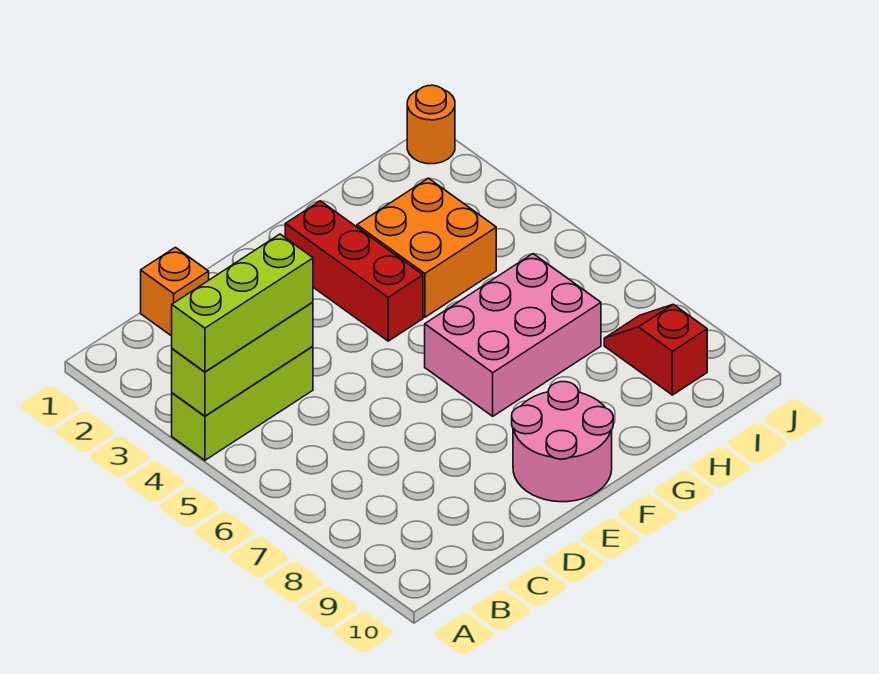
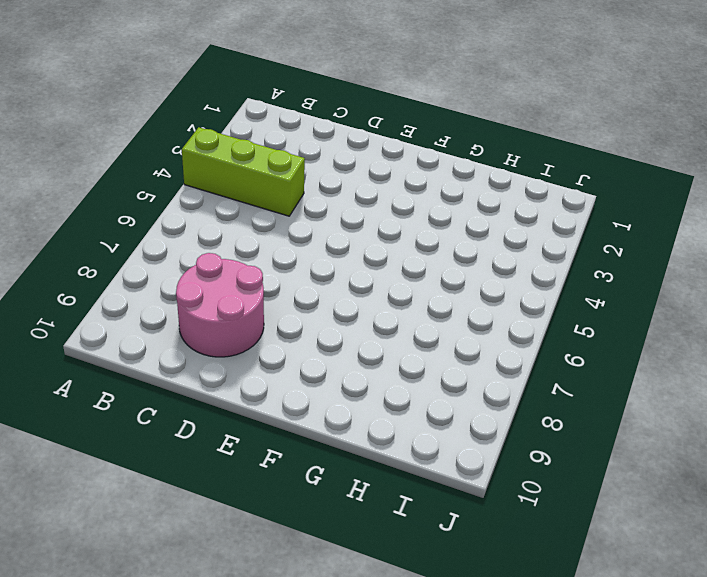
pink round brick C8:D9 level 1 -> pink round brick E9:F10 level 1
none -> orange brick C1 level 1
none -> red brick F2:F4 level 1

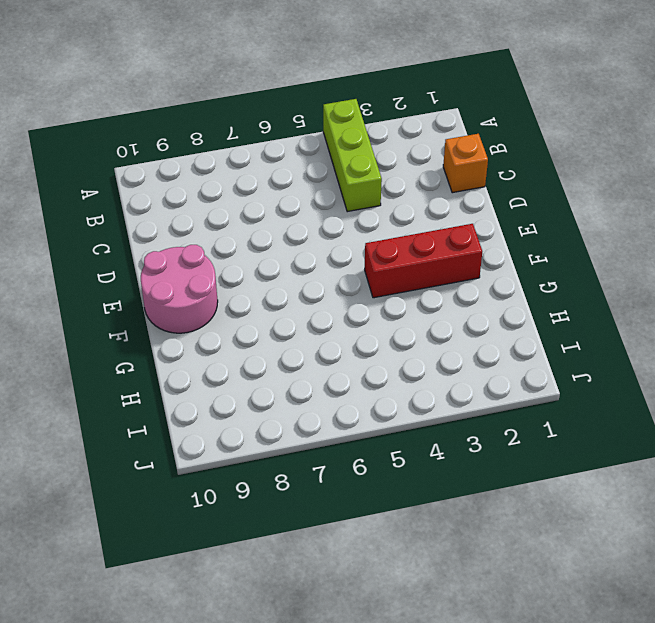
none -> pink brick F6:H7 level 1
none -> orange brick G3:H4 level 1

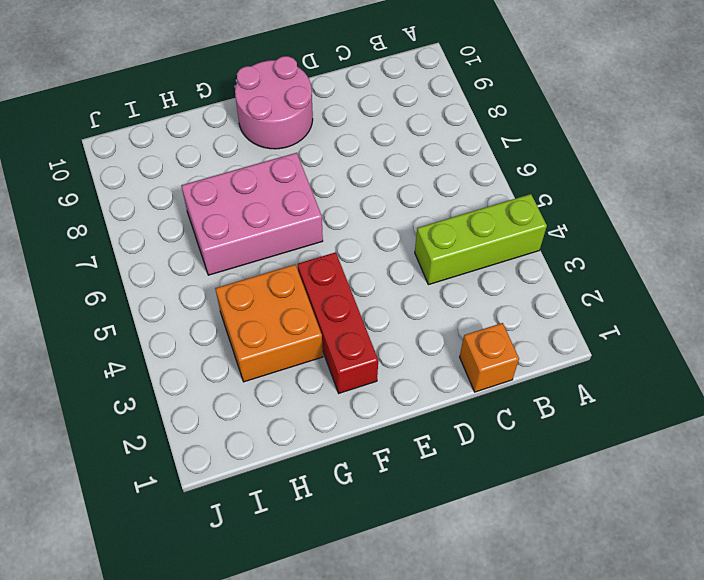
none -> red slope I8:I9 level 1 top 9
none -> orange round brick J1 level 1

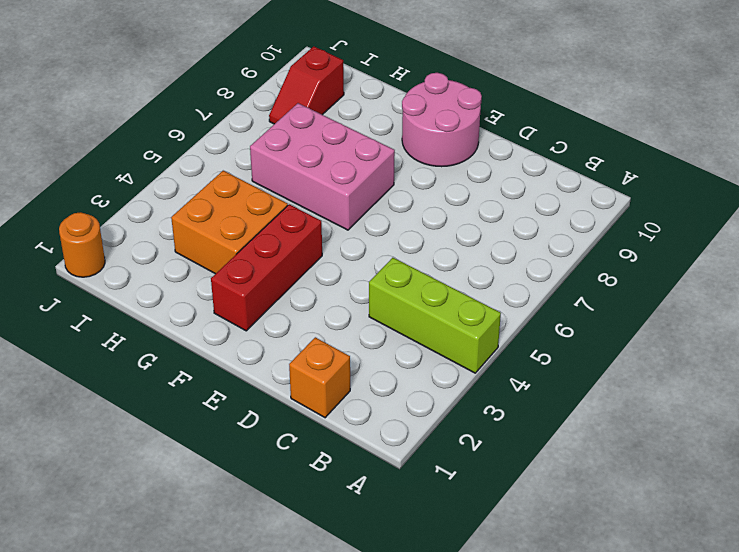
none -> lime brick A4:C4 level 2
none -> lime brick A4:C4 level 3

